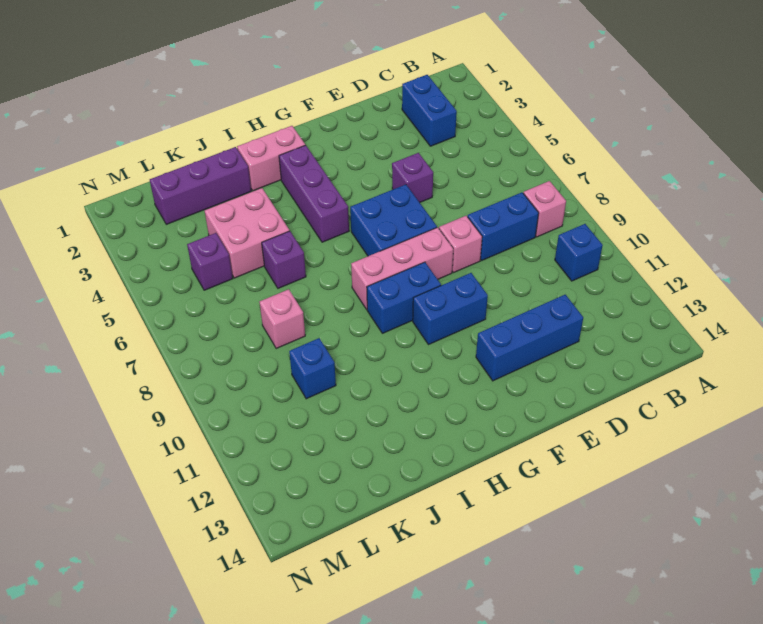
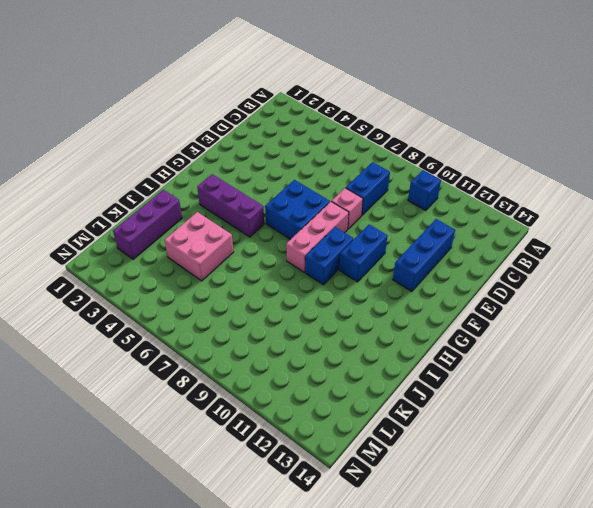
none -> pink brick B8 level 1
none -> blue brick C2:C3 level 1
none -> purple brick E5 level 1

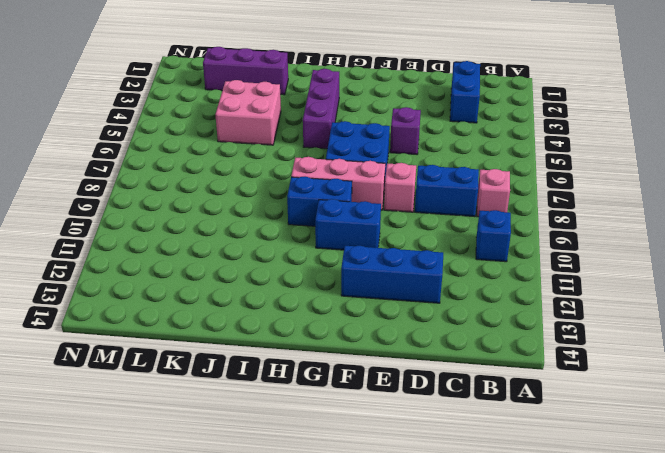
none -> pink brick H2:I2 level 1
none -> purple brick J6 level 1
none -> pink brick K8 level 1

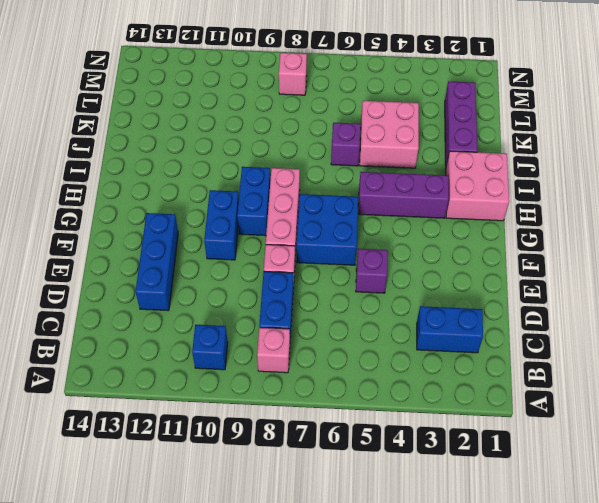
pink brick H1:I2 level 1 -> pink brick H2:I2 level 1
pink brick M8 level 1 -> pink brick K8 level 1
none -> blue brick K10 level 1
none -> purple brick L5 level 1

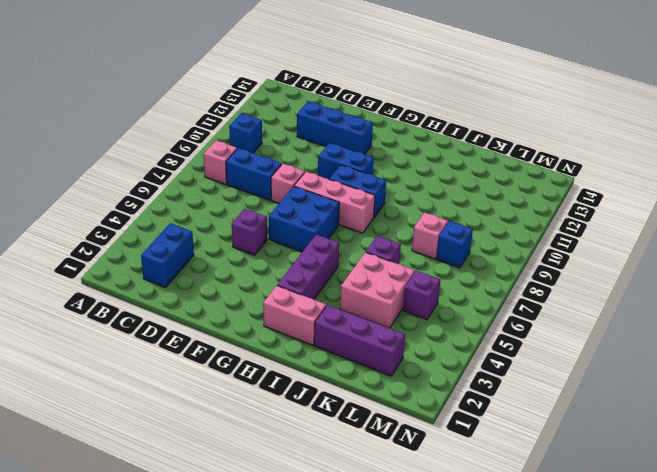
blue brick L8 level 1 -> blue brick K10 level 1

